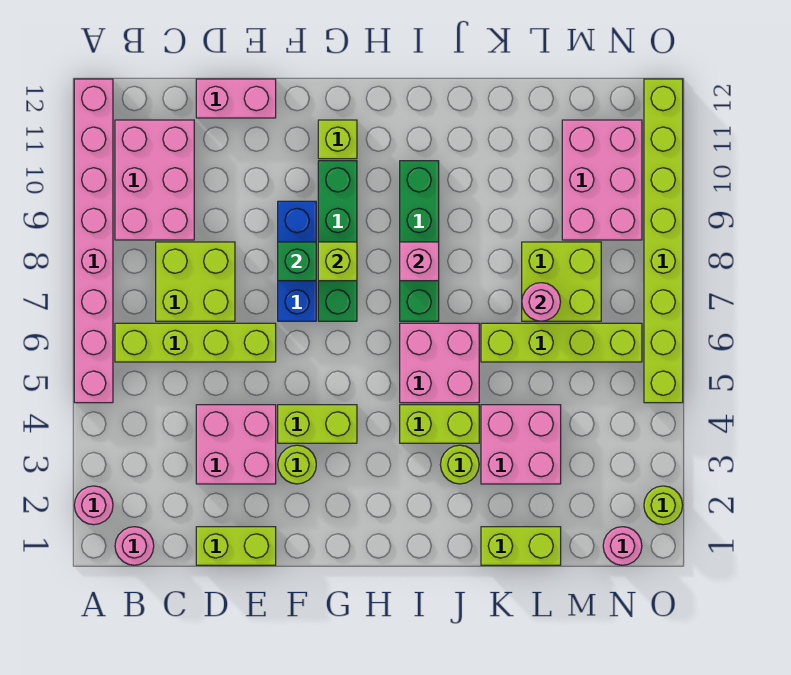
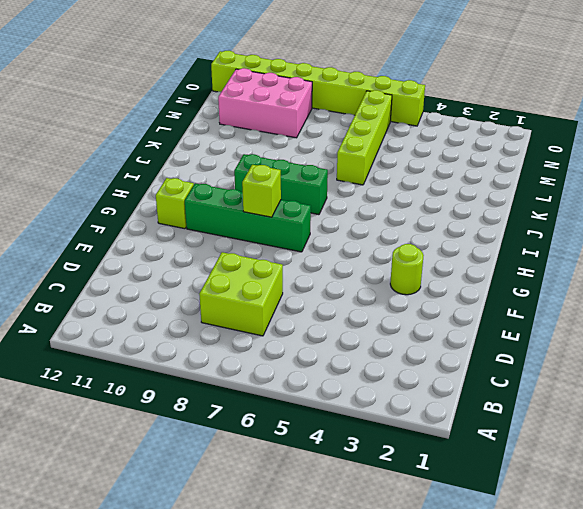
green brick I7:I9 level 1 -> green brick I7:I10 level 1
none -> pink round brick A2 level 1
none -> pink brick A5:A12 level 1
none -> pink round brick B1 level 1
none -> lime brick B6:E6 level 1

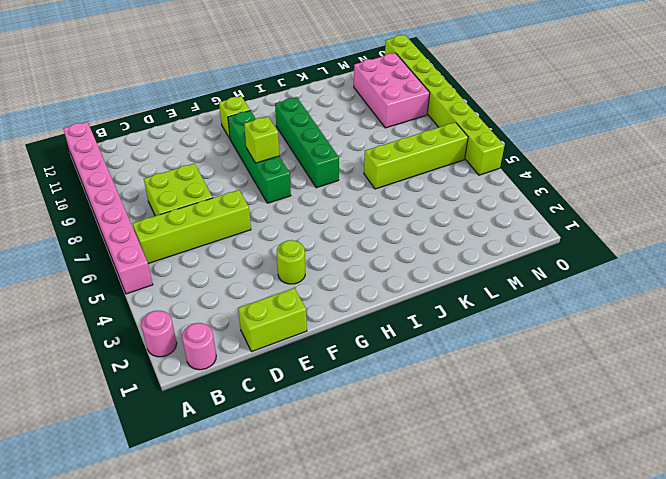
none -> pink brick B9:C11 level 1
none -> pink brick D3:E4 level 1
none -> pink brick D12:E12 level 1
none -> lime brick F4:G4 level 1

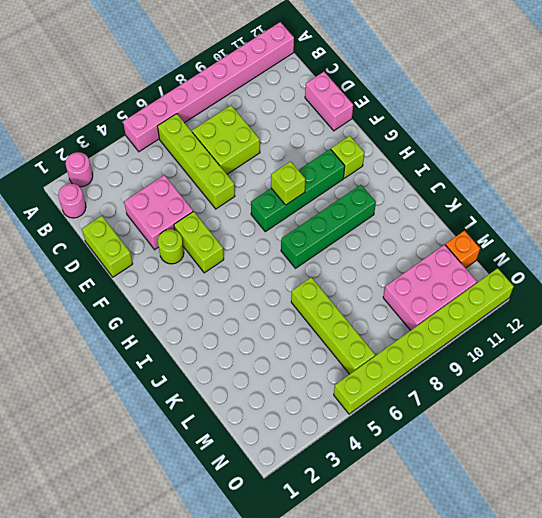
orange brick M12 level 1 -> none
none -> pink brick B9:C11 level 1
none -> blue brick F7:F9 level 1
none -> lime brick I4:J4 level 1
none -> pink brick I5:J6 level 1

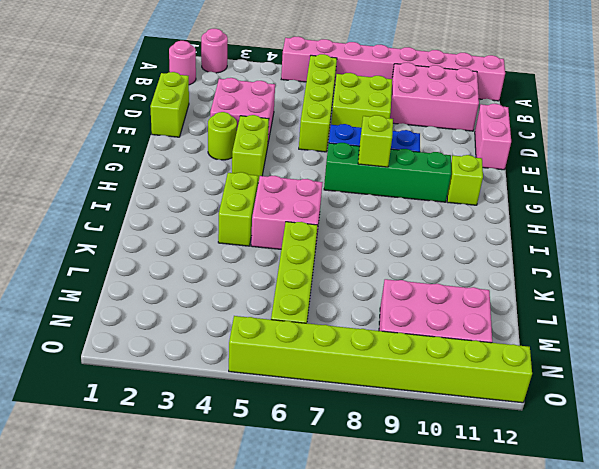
none -> green brick I7:I10 level 1
none -> lime round brick J3 level 1
none -> lime brick K1:L1 level 1
none -> pink brick K3:L4 level 1

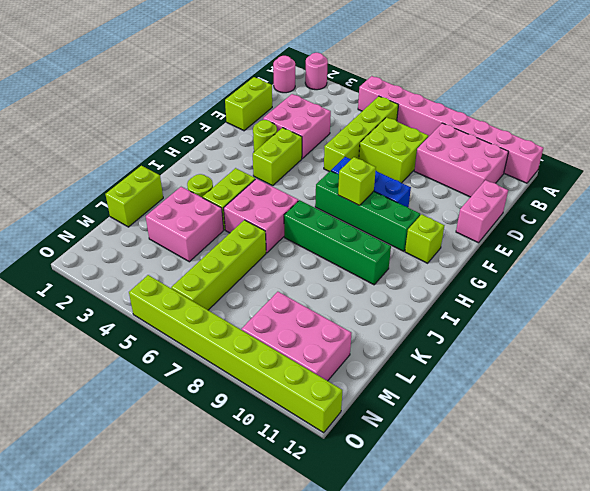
none -> lime brick L7:M8 level 1
none -> pink round brick N1 level 1
none -> lime round brick O2 level 1
none -> green brick F8 level 2

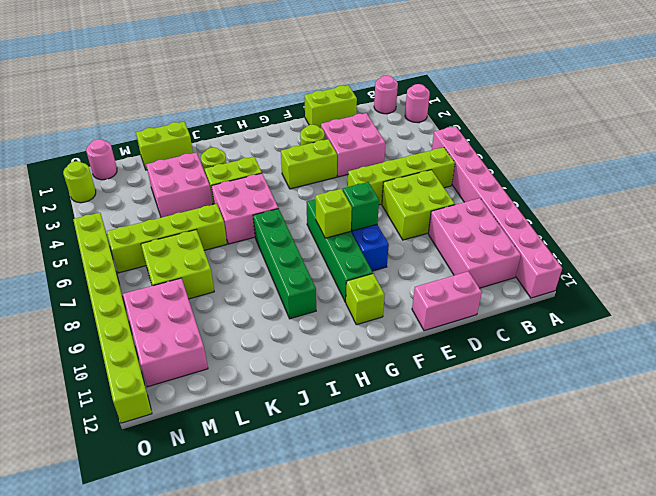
none -> pink brick I8 level 2
none -> pink round brick L7 level 2

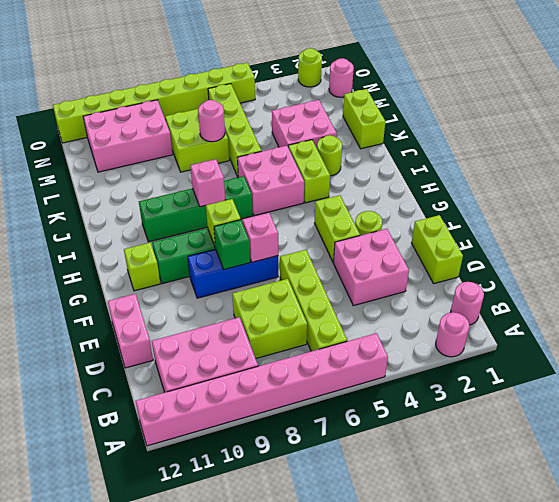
pink brick F7 level 2 -> none

